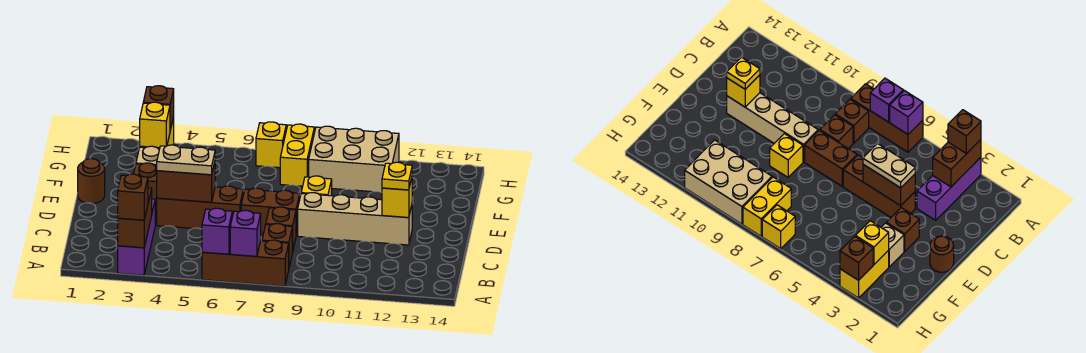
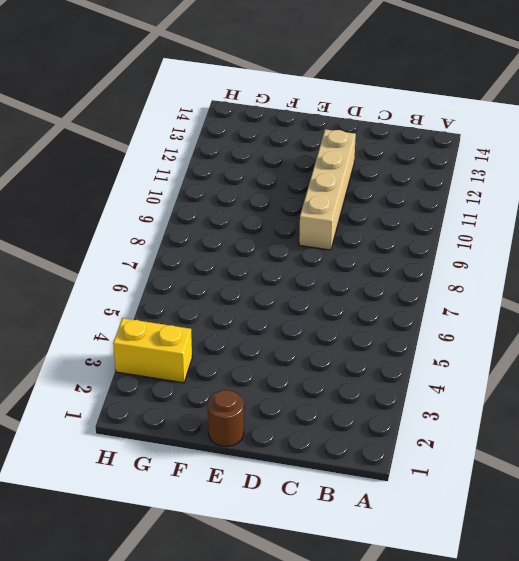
none -> purple brick A3:C3 level 1
none -> brown brick A6:A8 level 1
none -> brown brick B8 level 1

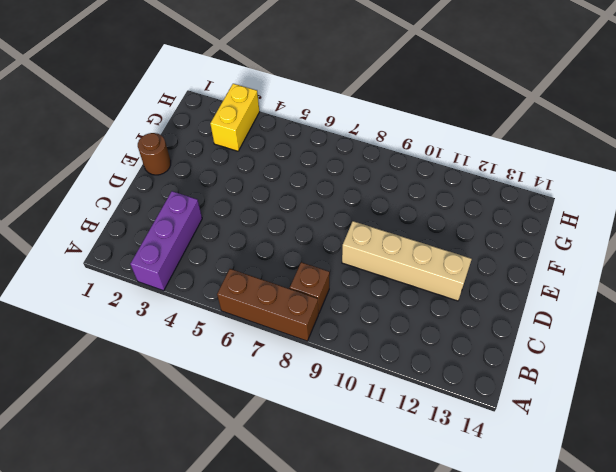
none -> brown brick C8 level 1
none -> brown brick D4:D6 level 1
none -> brown brick D7:D8 level 1

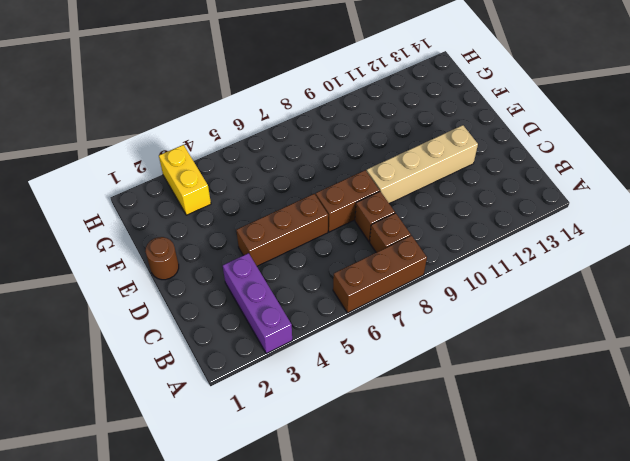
none -> brown brick E3 level 1
none -> yellow brick E9 level 1
none -> tan brick F3 level 1

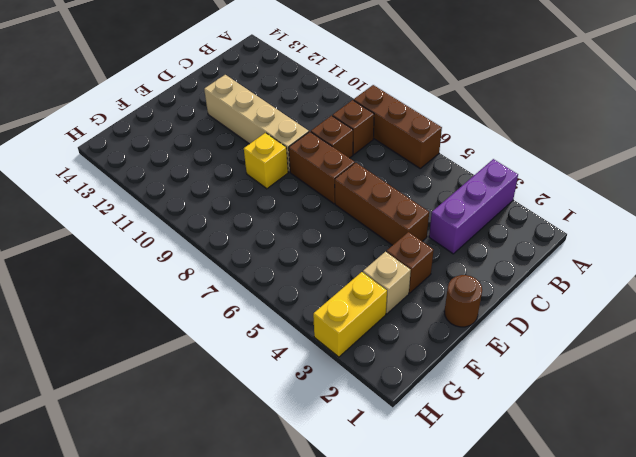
none -> yellow brick G8:H8 level 1
none -> tan brick G9:H11 level 1
none -> yellow brick H7 level 1

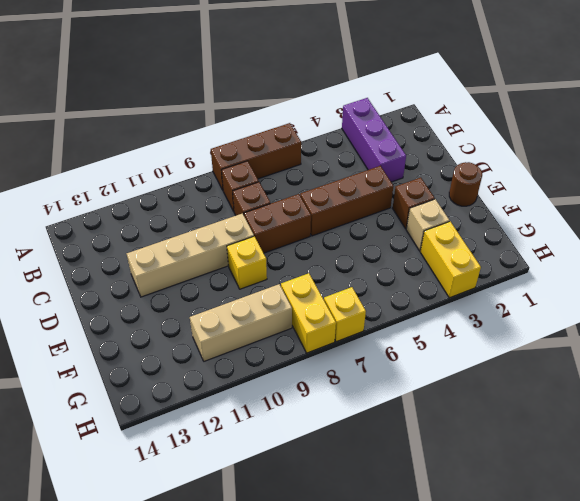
tan brick G9:G11 level 1 -> tan brick G9:H11 level 1
none -> brown brick A3:B3 level 2
none -> purple brick A6 level 2
none -> purple brick A7 level 2

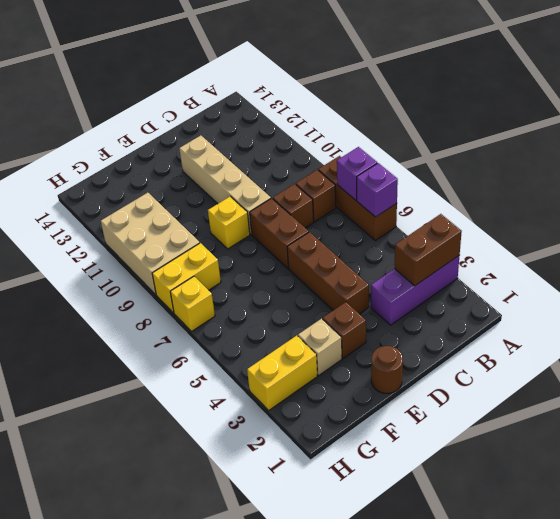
none -> brown brick D4:D5 level 2
none -> yellow brick D12 level 2
none -> yellow brick G3 level 2

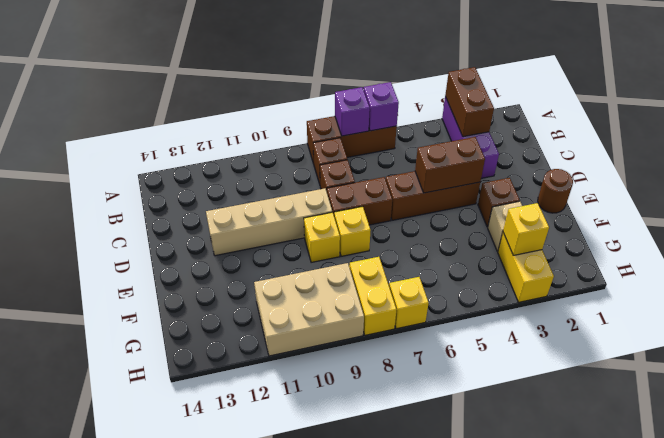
yellow brick E8 level 1 -> yellow brick D12 level 2
none -> brown brick H3 level 2
none -> brown brick A3 level 3
none -> tan plate D4:D5 level 3

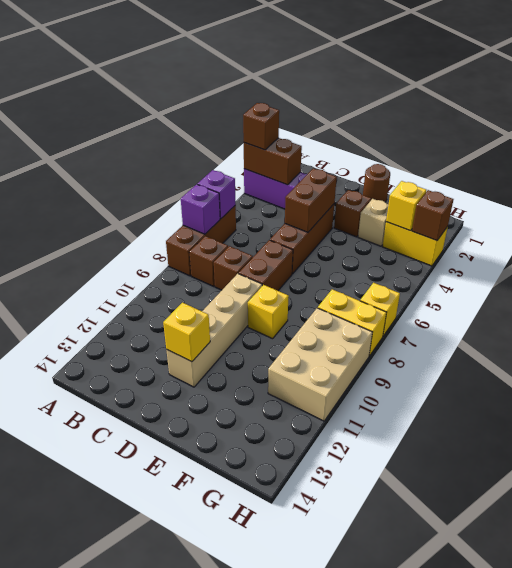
none -> tan plate D4:D5 level 3
none -> yellow plate D12 level 3

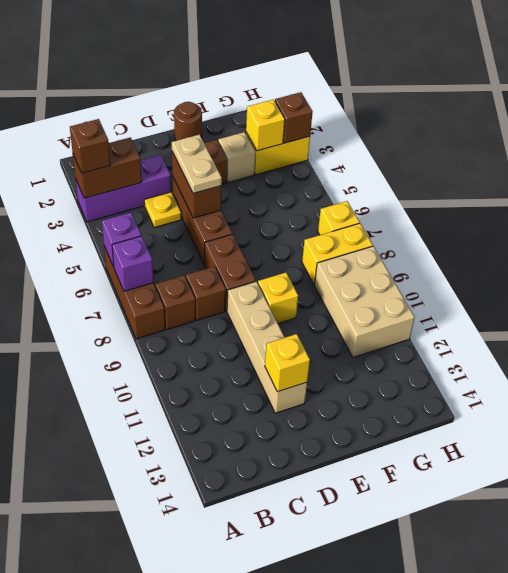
yellow plate C4 level 1 -> yellow plate D12 level 3

